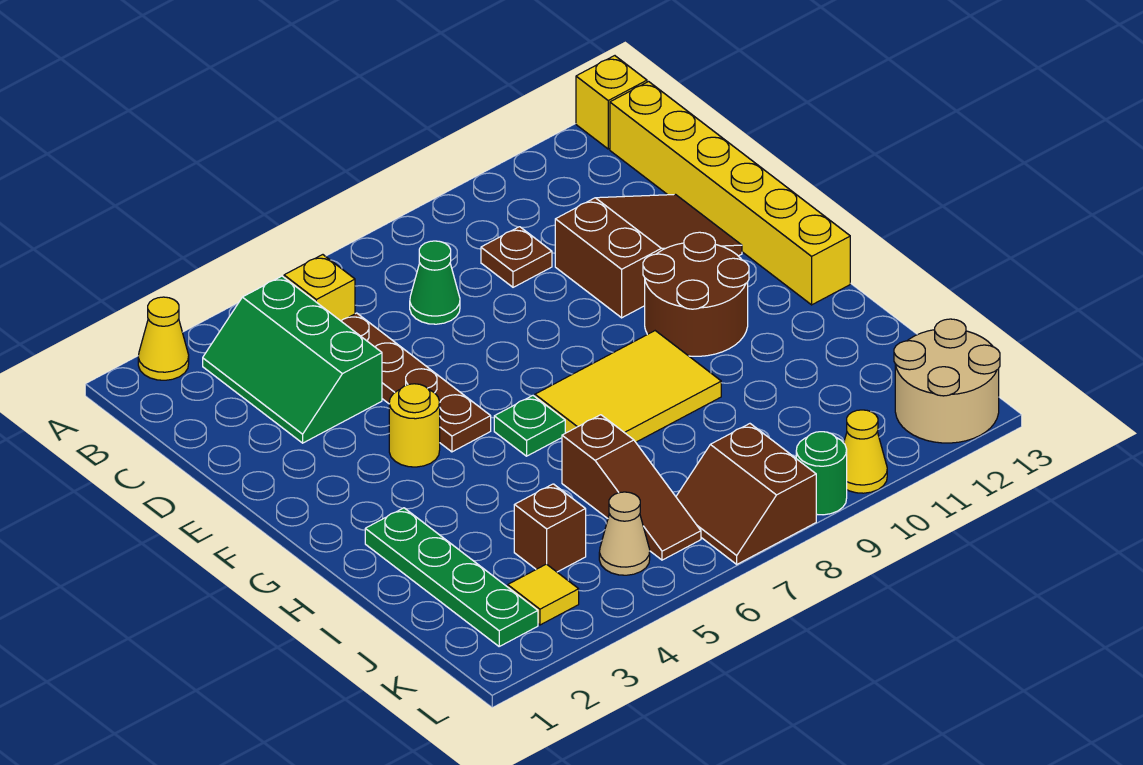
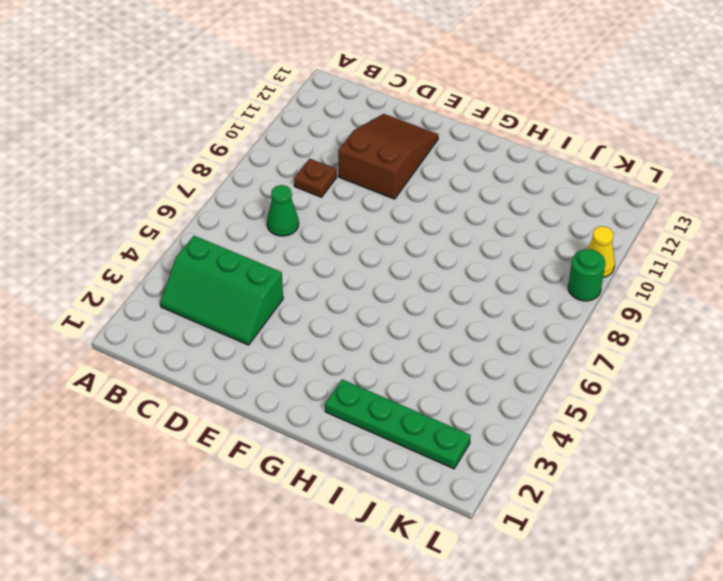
none -> yellow cone A2 level 1
none -> yellow brick A13 level 1
none -> yellow brick B5 level 1

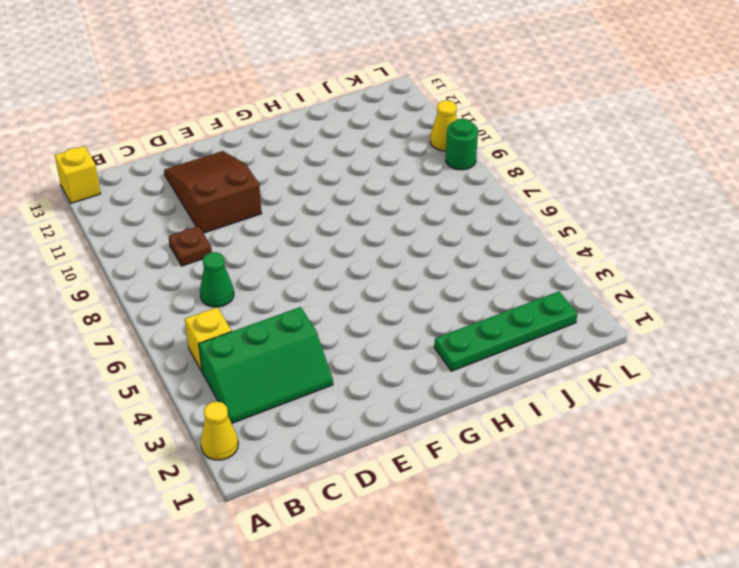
none -> yellow brick B13:G13 level 1
none -> brown plate C5:F5 level 1
none -> yellow round brick F4 level 1

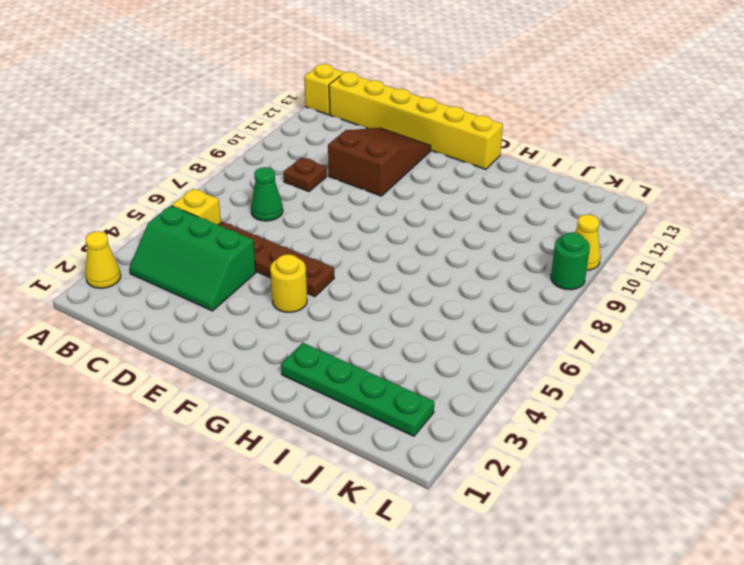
none -> brown round brick F10:G11 level 1
none -> green plate G6 level 1
none -> yellow tile G7:H9 level 1

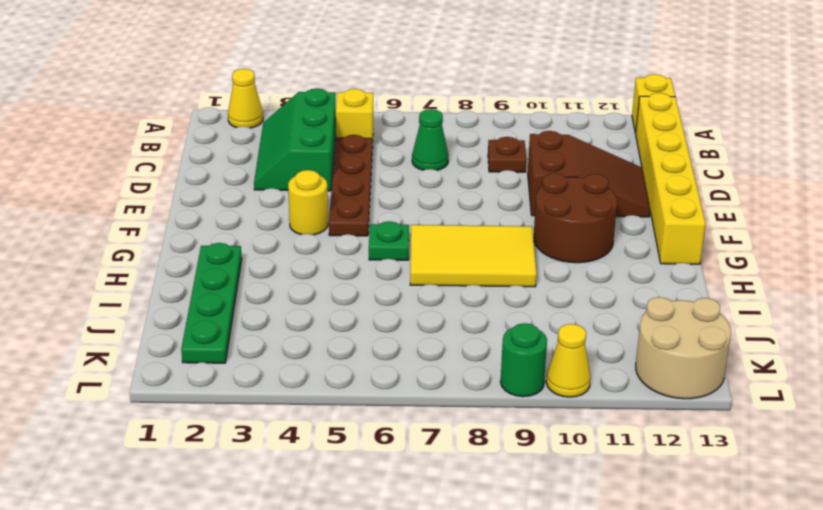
none -> brown slope I6:K6 level 1 top I
none -> brown brick J4 level 1
none -> yellow tile K3 level 1

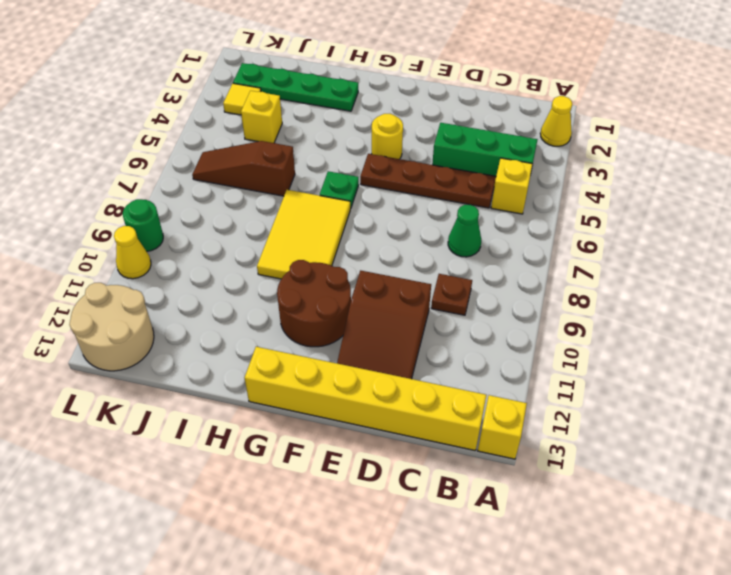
yellow brick J4 level 1 -> brown brick J4 level 1
none -> tan cone K5 level 1
none -> brown slope K7:L8 level 1 top 8

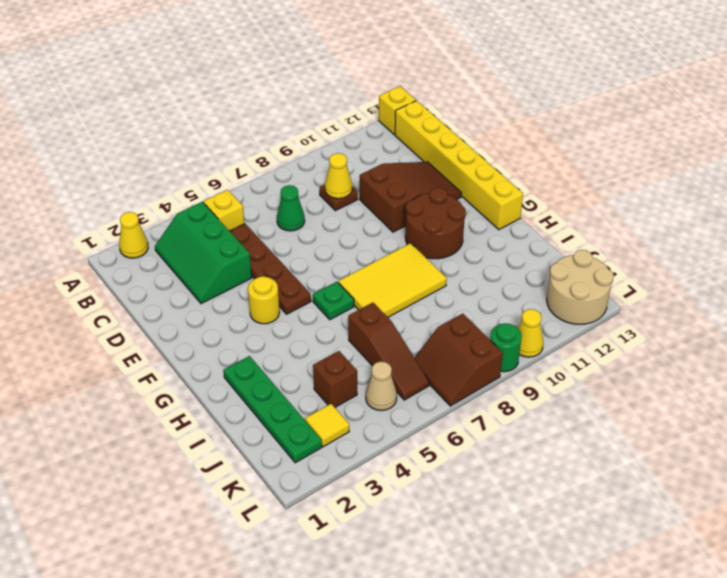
yellow cone C9 level 2 -> none

